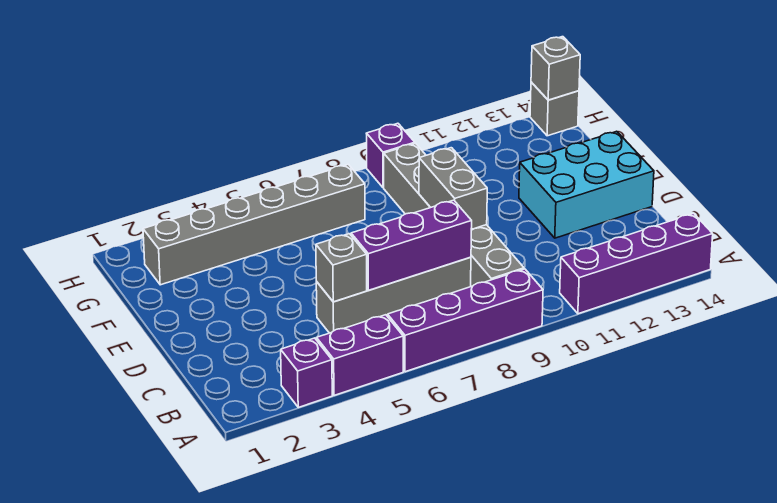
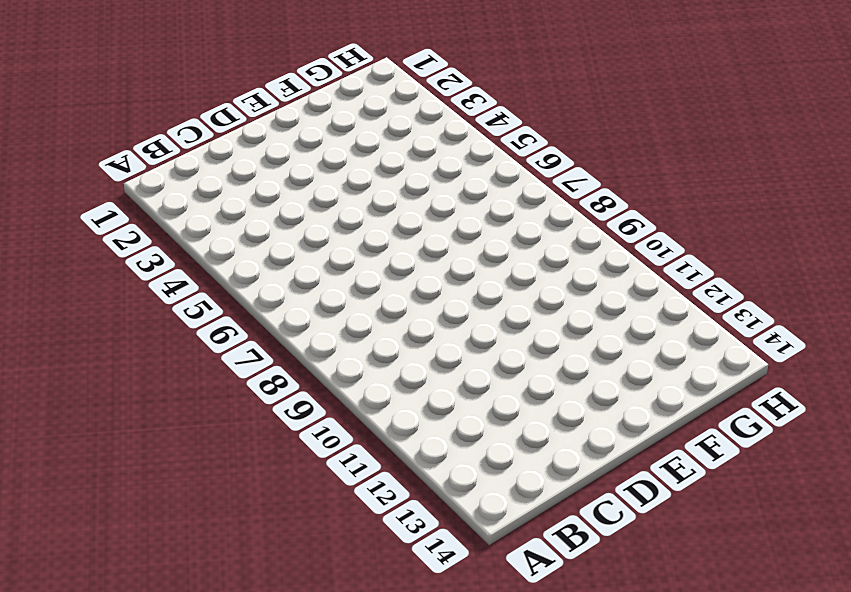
none -> purple brick A3 level 1
none -> purple brick A4:A5 level 1
none -> purple brick A6:A9 level 1

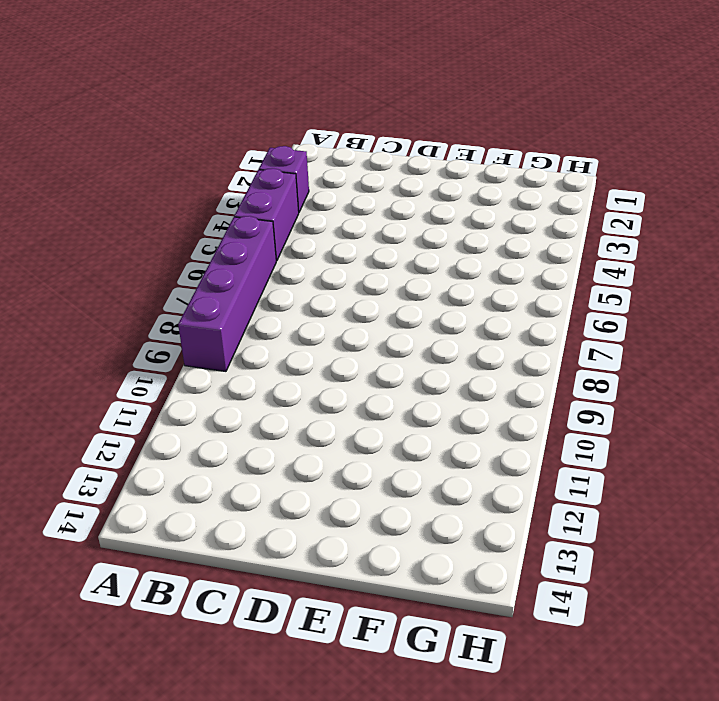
none -> purple brick A11:A14 level 1
none -> grey brick B9:G9 level 1
none -> grey brick C5:C8 level 1

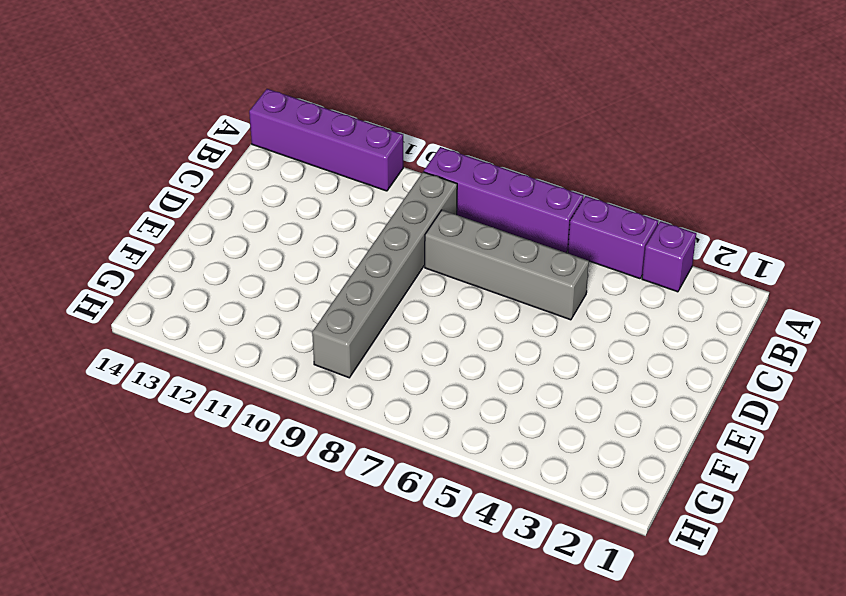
none -> cyan brick D12:E14 level 1
none -> grey brick G2:G7 level 1
none -> purple brick H9 level 1

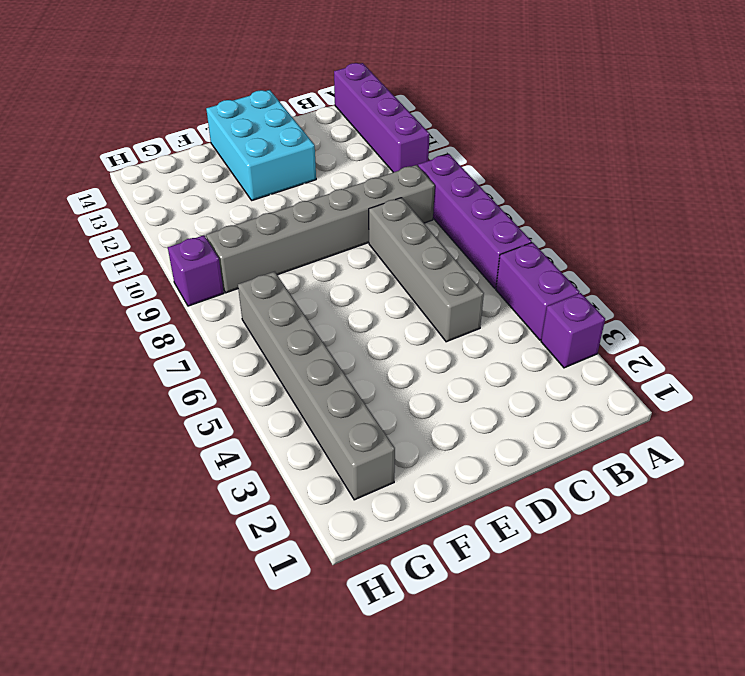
none -> grey brick H14 level 1
none -> grey brick C5 level 2
none -> purple brick C6:C8 level 2

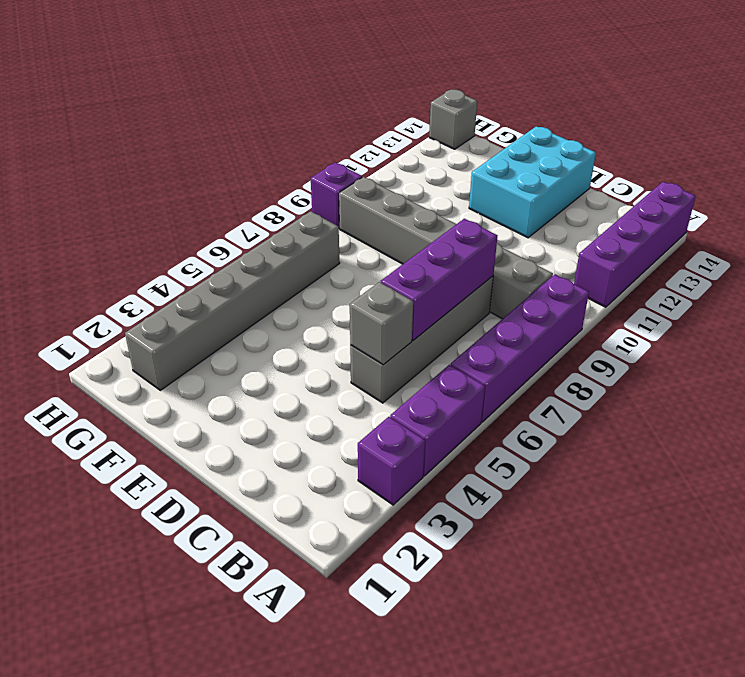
none -> grey brick D9:E9 level 2
none -> grey brick H14 level 2

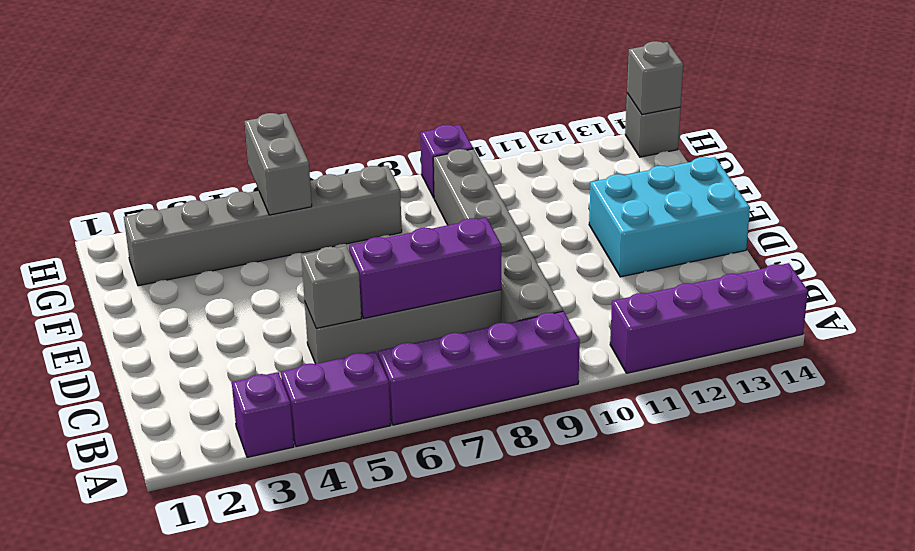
grey brick G5:H5 level 2 -> grey brick D9:E9 level 2

